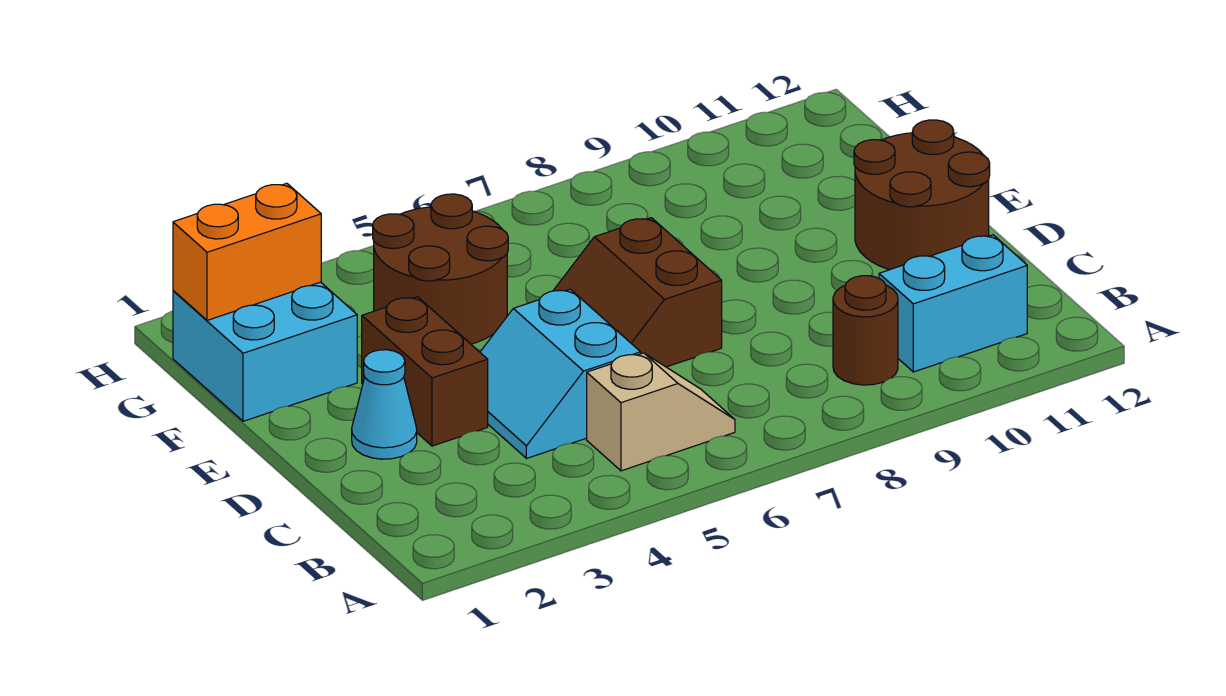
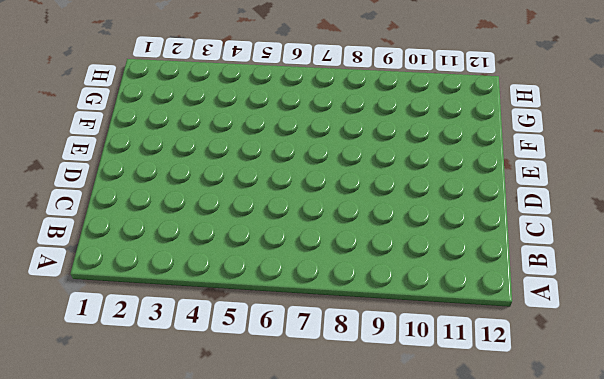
none -> tan slope B5:B6 level 1 top 5
none -> brown round brick B9 level 1

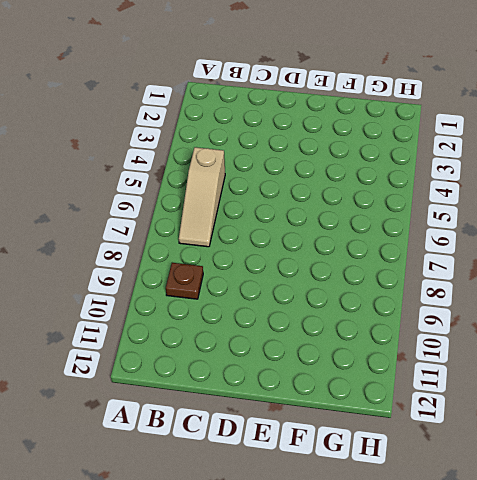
tan slope B5:B7 level 1 top 5 -> tan slope B5:B6 level 1 top 5
brown plate B9 level 1 -> brown round brick B9 level 1
none -> cyan brick B10:B11 level 1
none -> cyan slope C4:D5 level 1 top 5

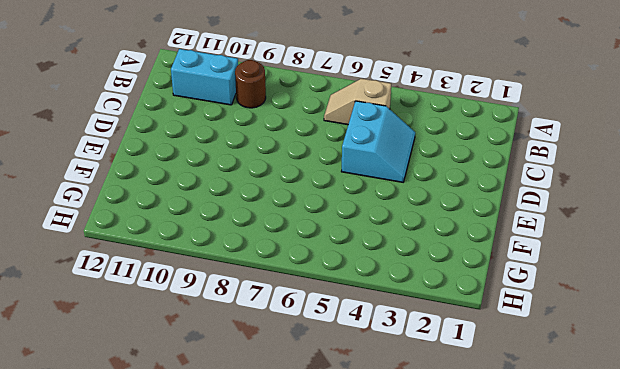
none -> cyan cone D2 level 1
none -> brown brick D3:E3 level 1

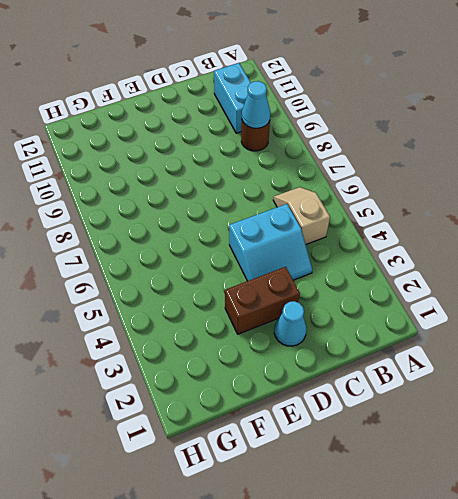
cyan cone B9 level 2 -> none
none -> brown slope D6:E7 level 1 top 7
none -> brown round brick D11:E12 level 1

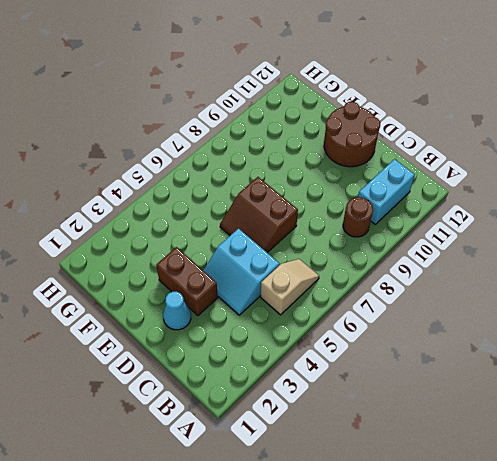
none -> cyan brick F1:G2 level 1
none -> brown round brick F4:G5 level 1

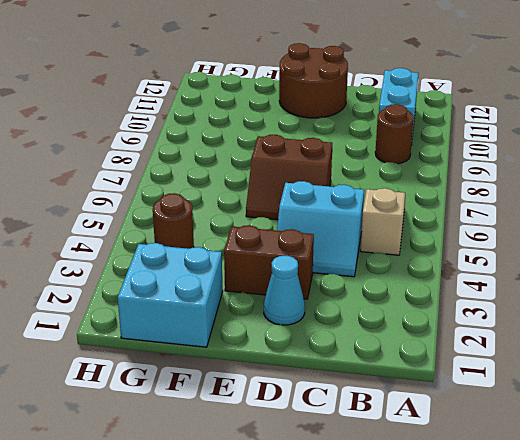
brown round brick G4 level 1 -> brown round brick F4:G5 level 1
none -> orange brick G1:G2 level 2

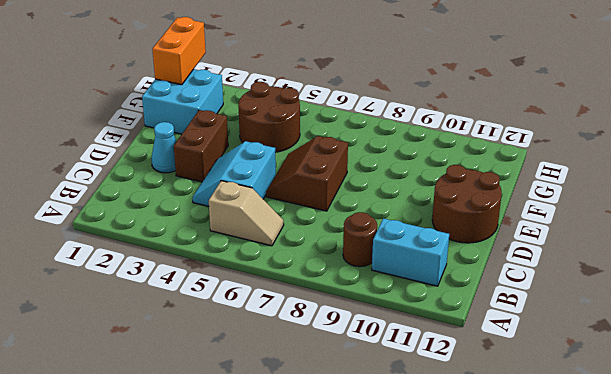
orange brick G1:H1 level 2 -> orange brick G1:G2 level 2

